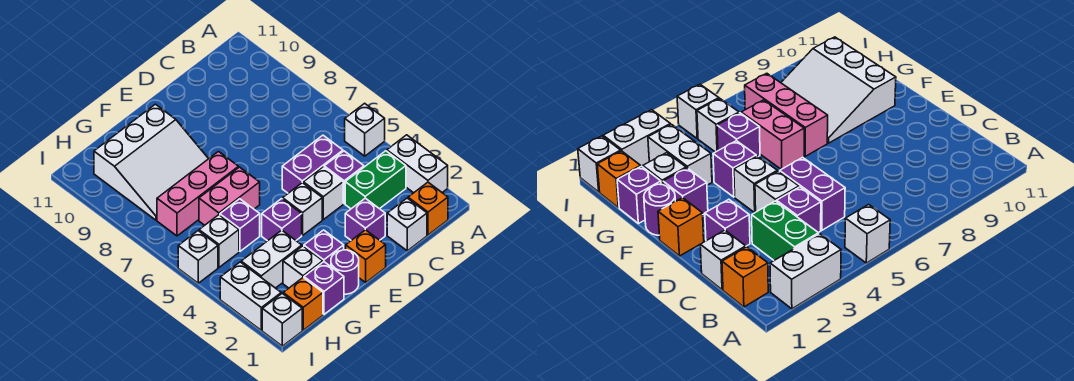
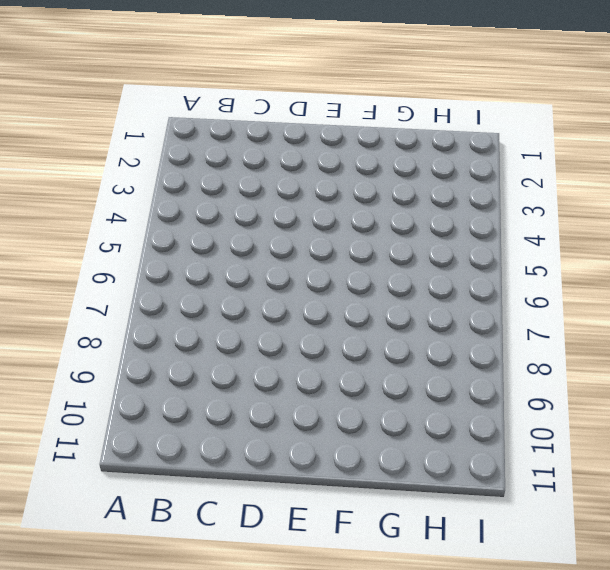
none -> white brick A2:A3 level 1
none -> white brick A5 level 1
none -> orange brick B1 level 1

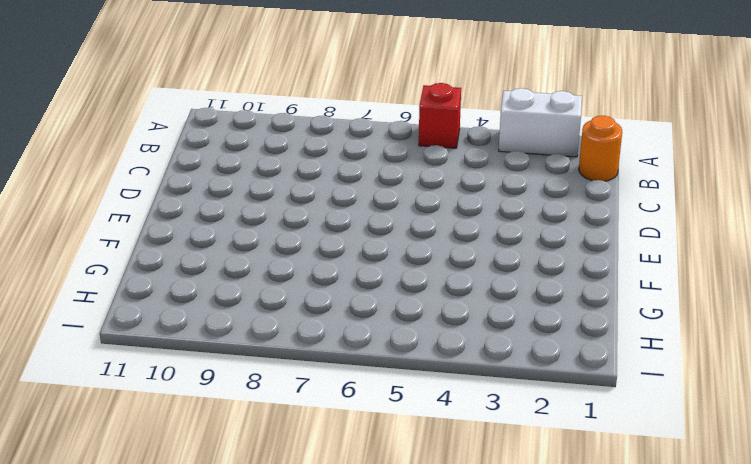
red brick A5 level 1 -> white brick A5 level 1
orange round brick B1 level 1 -> orange brick B1 level 1
none -> green brick B3:C3 level 1
none -> white brick C1 level 1
none -> purple brick C4 level 1

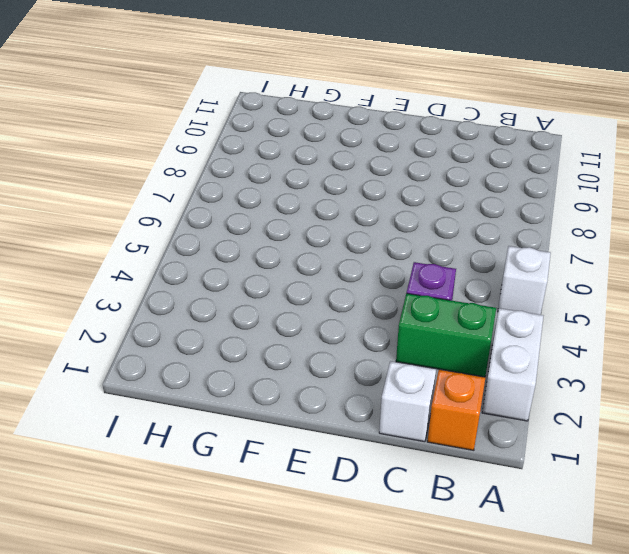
none -> purple brick C5:D5 level 1
none -> purple brick D2 level 1
none -> white brick D4 level 1

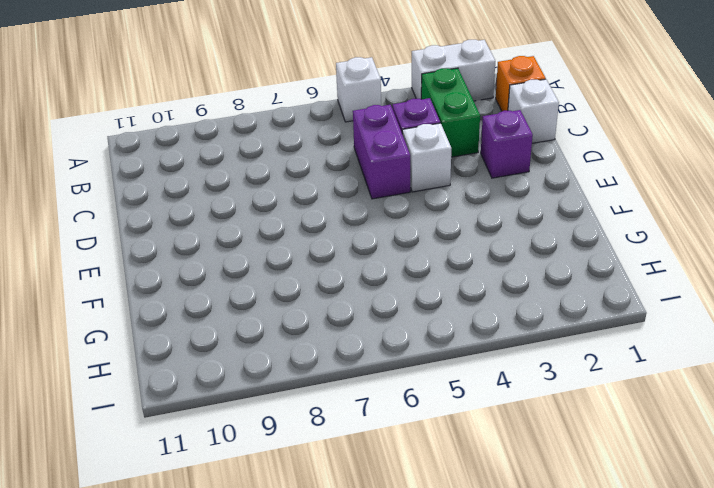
none -> orange brick E1 level 1
none -> white brick E4 level 1
none -> purple round brick F1 level 1

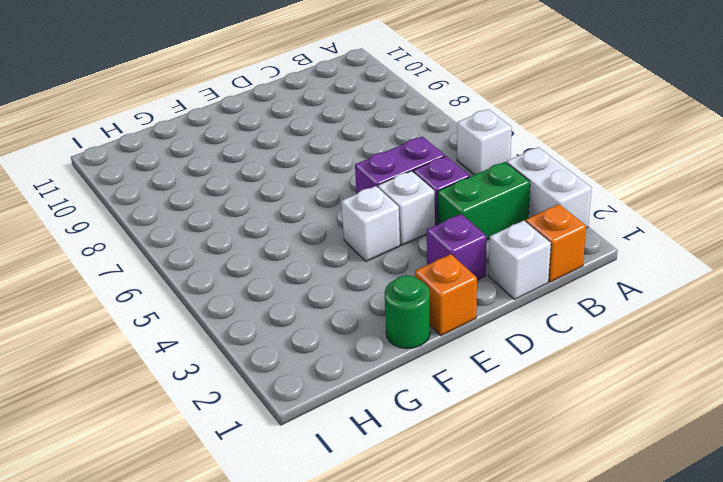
green round brick F1 level 1 -> purple round brick F1 level 1
none -> purple brick F2 level 1
none -> purple brick F4 level 1
none -> pink brick F6:G6 level 1

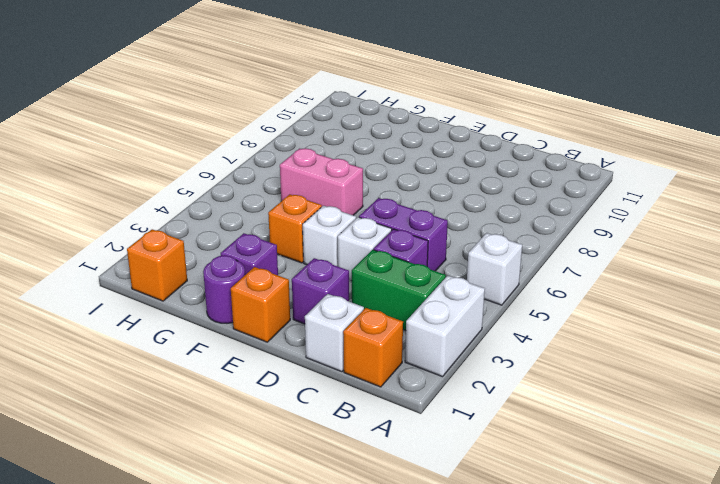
orange brick F4 level 1 -> purple brick F4 level 1
none -> pink brick F7:H7 level 1
none -> white slope F8:H10 level 1 top 10
none -> purple brick G1 level 1

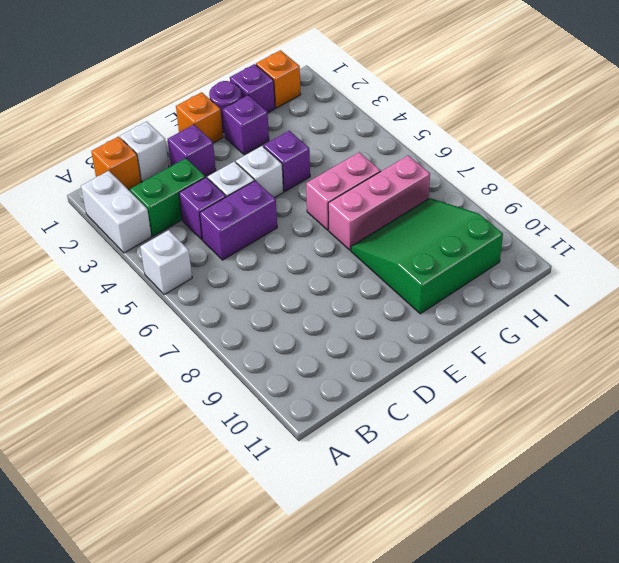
green slope F8:H10 level 1 top 10 -> white slope F8:H10 level 1 top 10
none -> white brick G2 level 1
none -> white brick G3:H3 level 1
none -> purple brick G5 level 1

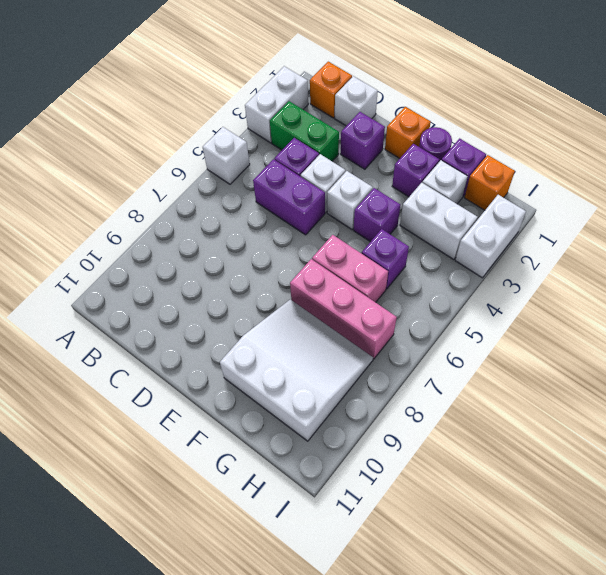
none -> white brick H5 level 1
none -> white brick I1 level 1
none -> white brick I5 level 1

